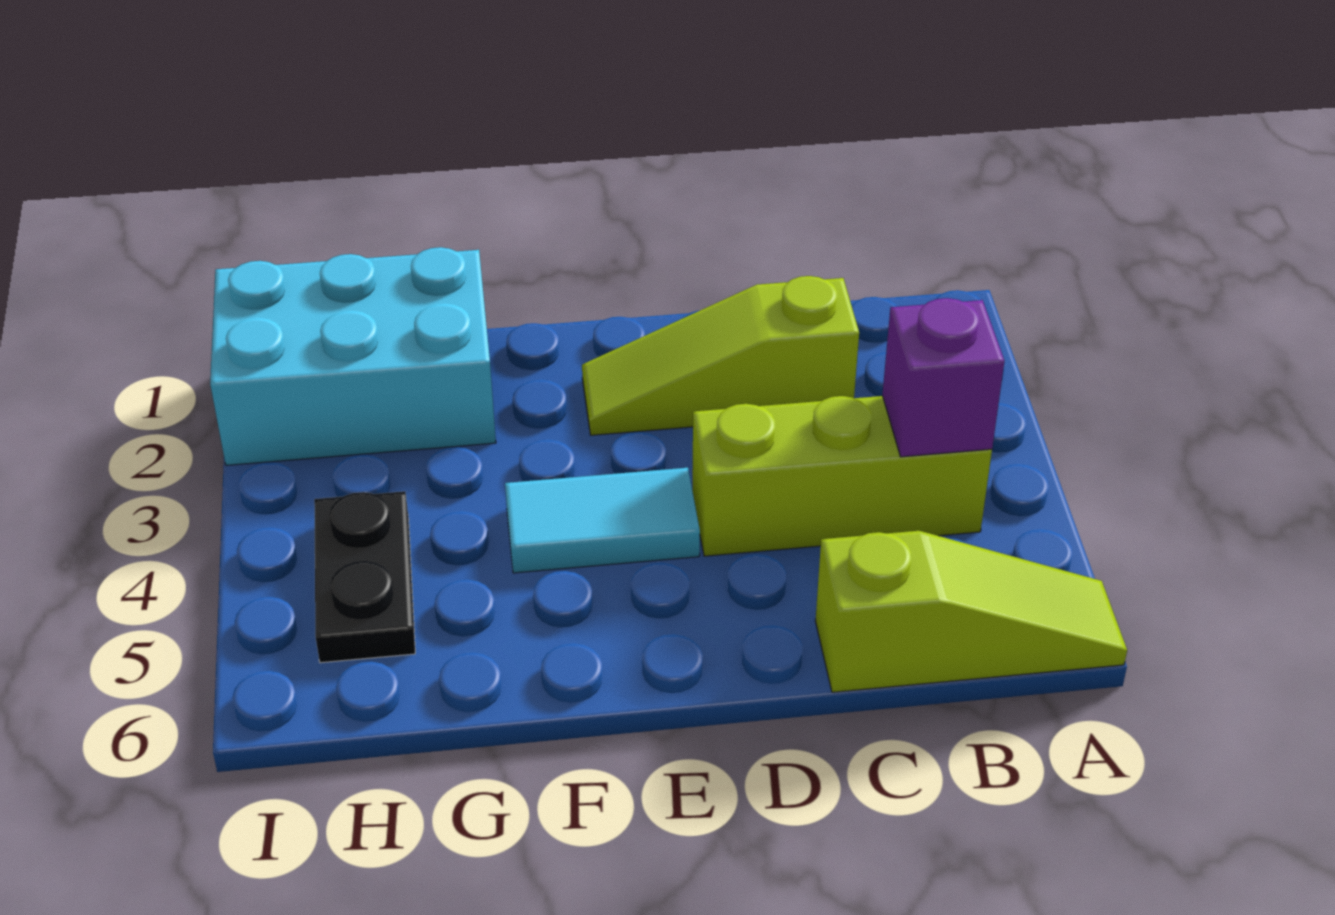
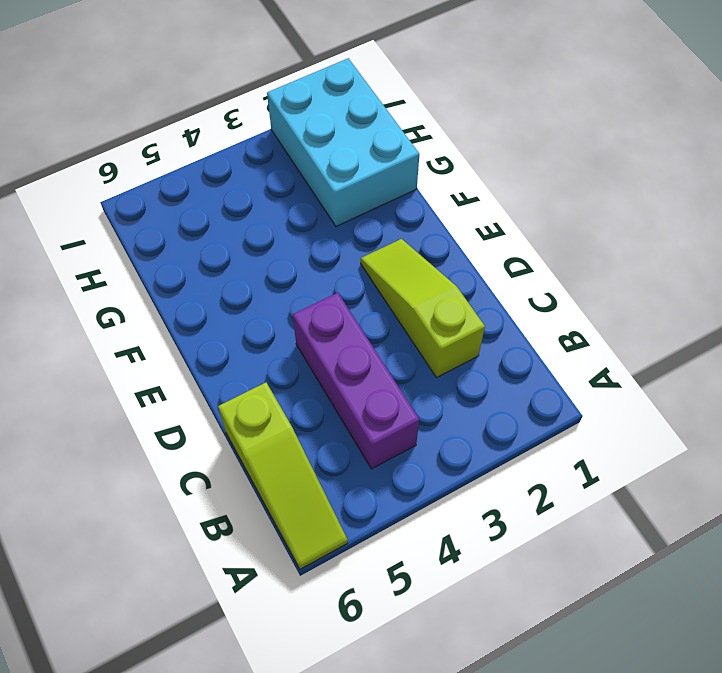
purple brick B4:D4 level 1 -> lime brick B4:D4 level 1
none -> cyan tile E4:F4 level 1
none -> black plate H4:H5 level 1

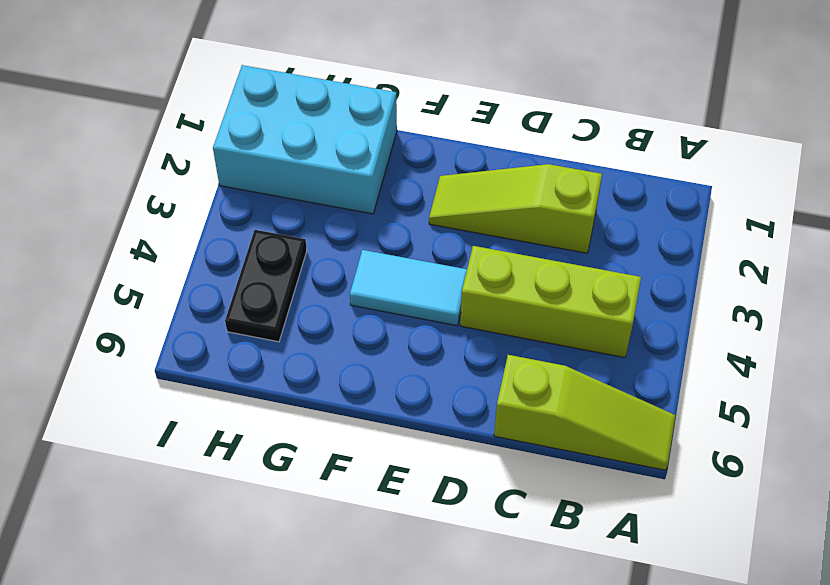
none -> purple brick B4 level 2

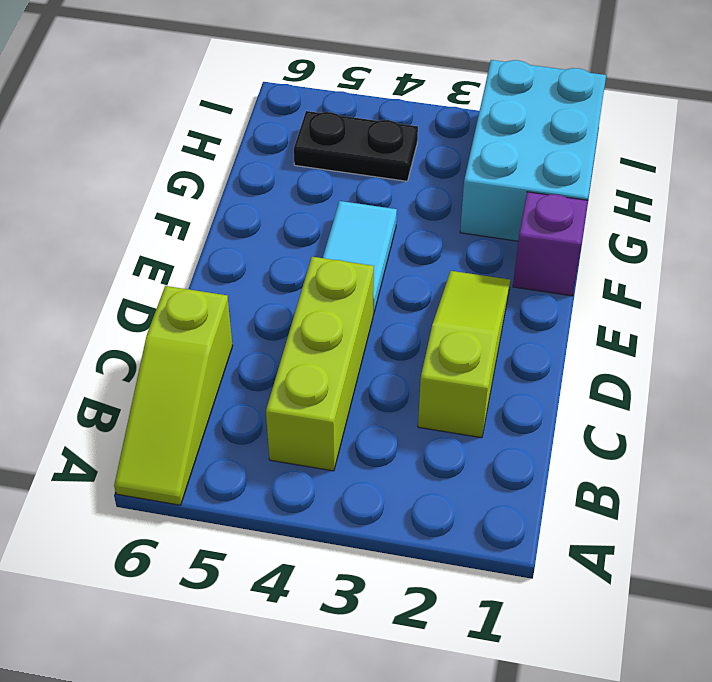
purple brick F1 level 1 -> purple brick B4 level 2

